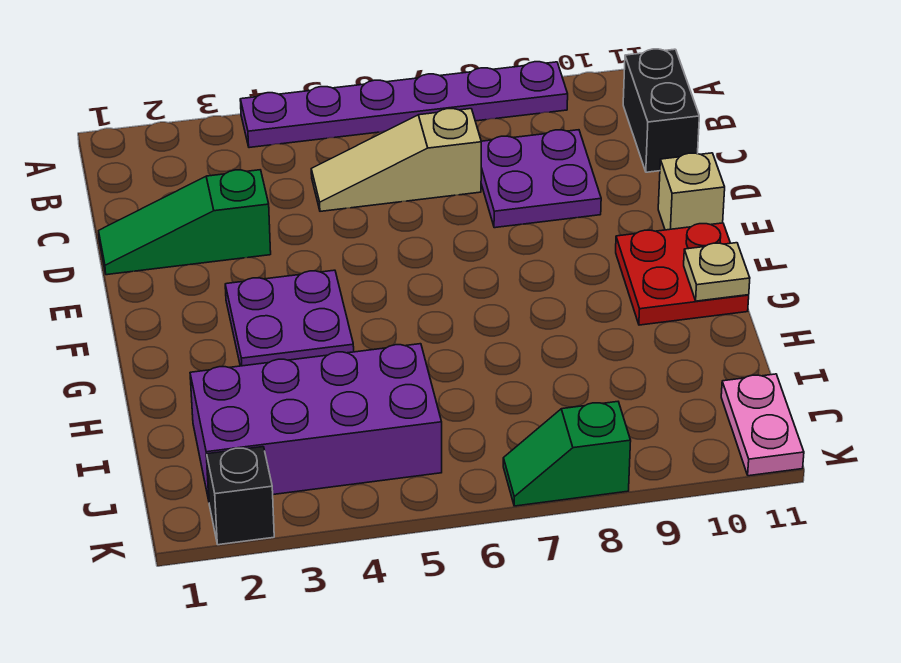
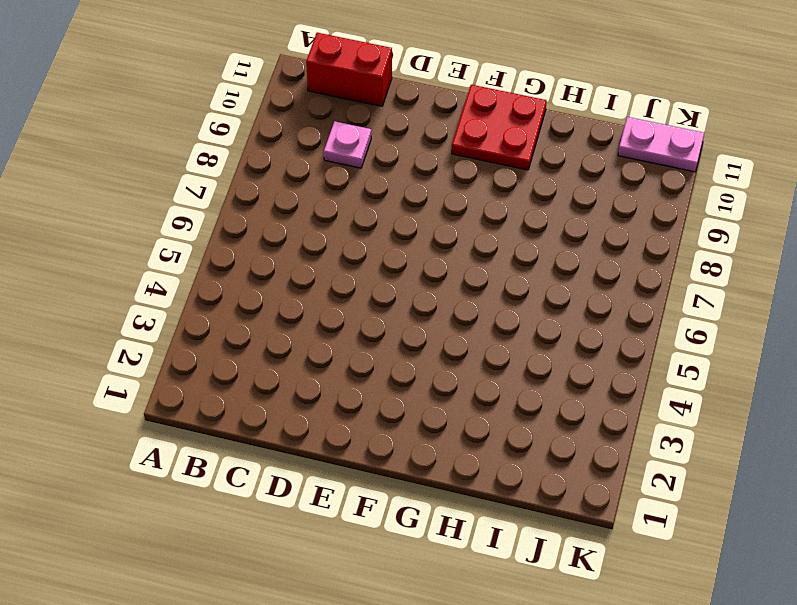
red brick B11:C11 level 1 -> black brick B11:C11 level 1
pink plate C9 level 1 -> purple plate C8:D9 level 1
none -> purple plate A4:A9 level 1
none -> tan slope C5:C7 level 1 top 7
none -> green slope D1:D3 level 1 top 3

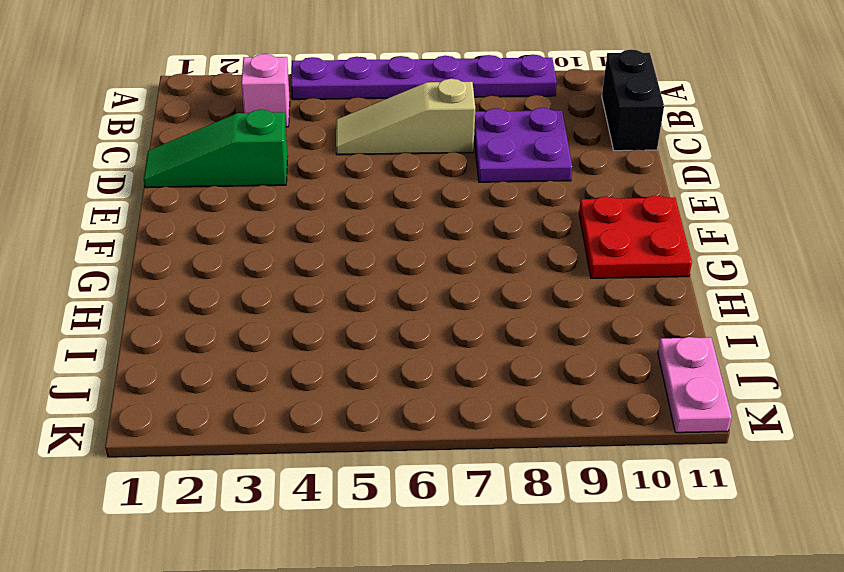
pink brick B3 level 1 -> none
none -> tan brick E11 level 1
none -> purple plate F3:G4 level 1
none -> purple brick I2:J5 level 1

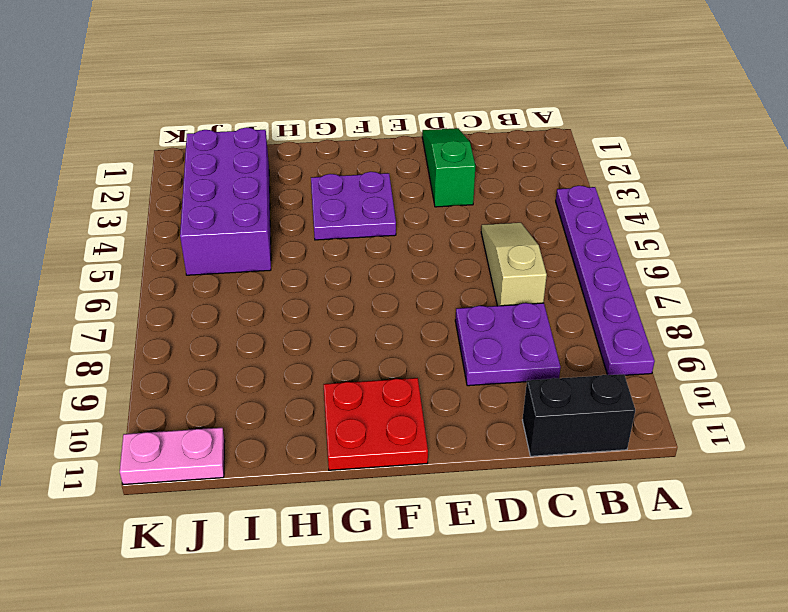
none -> tan brick E11 level 1
none -> black brick K2 level 1
none -> green slope K7:K8 level 1 top 8

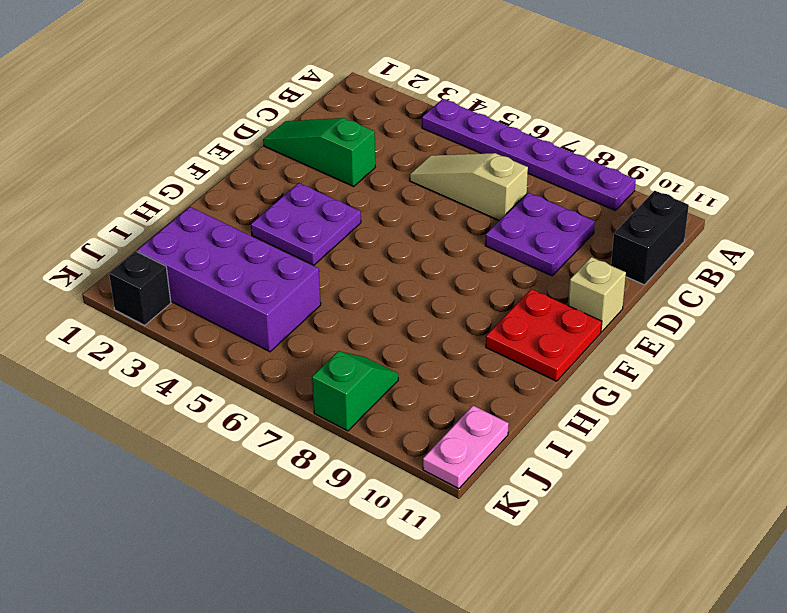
green slope J8:K8 level 1 top K -> green slope K7:K8 level 1 top 8
none -> tan plate G11 level 2

